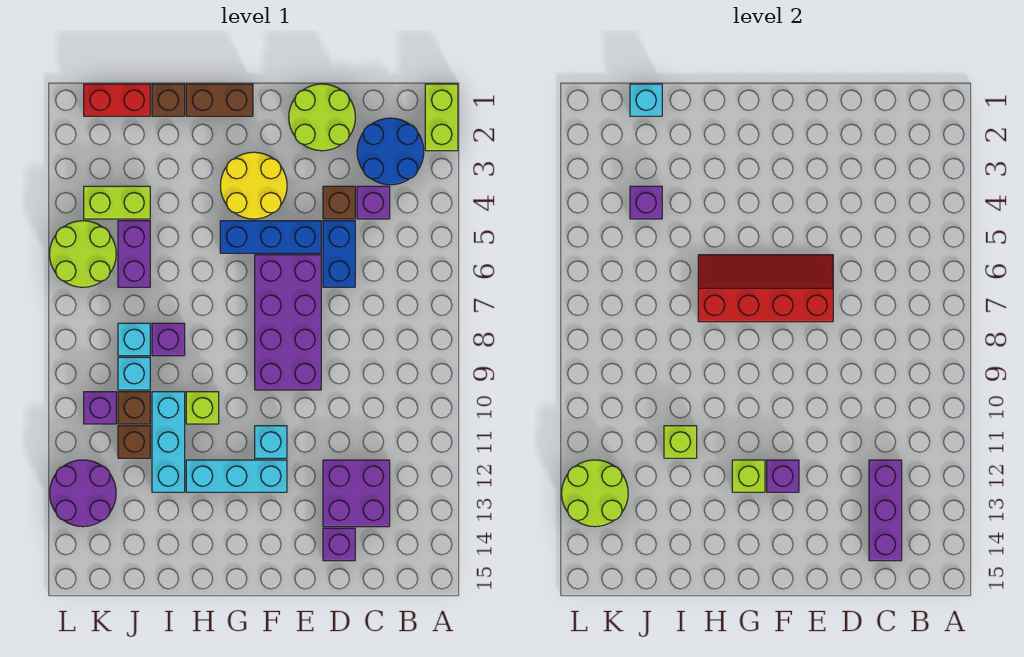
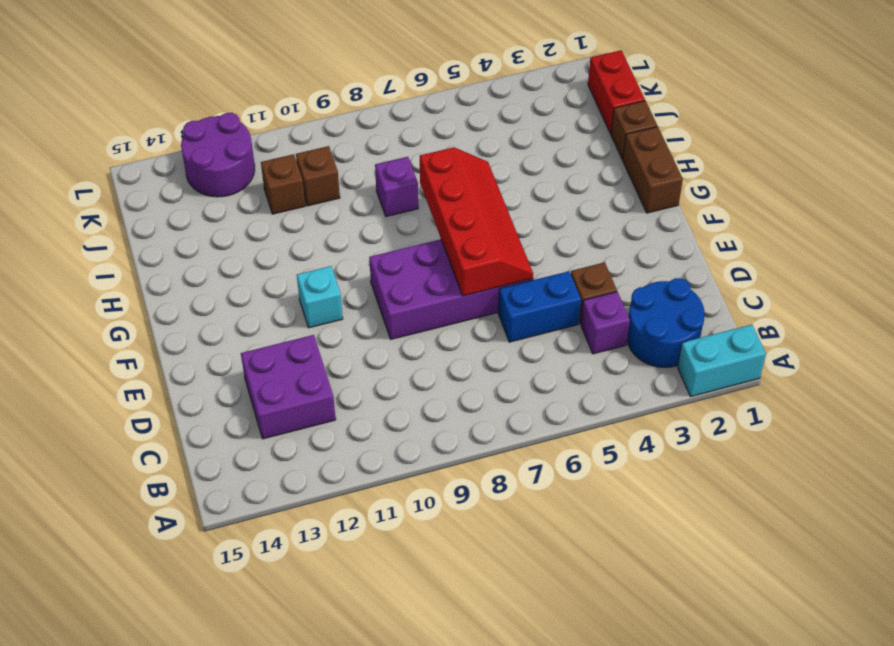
cyan brick A1:A2 level 1 -> lime brick A1:A2 level 1
none -> lime round brick D1:E2 level 1
none -> purple brick D14 level 1
none -> blue brick E5:G5 level 1
none -> yellow round brick F3:G4 level 1

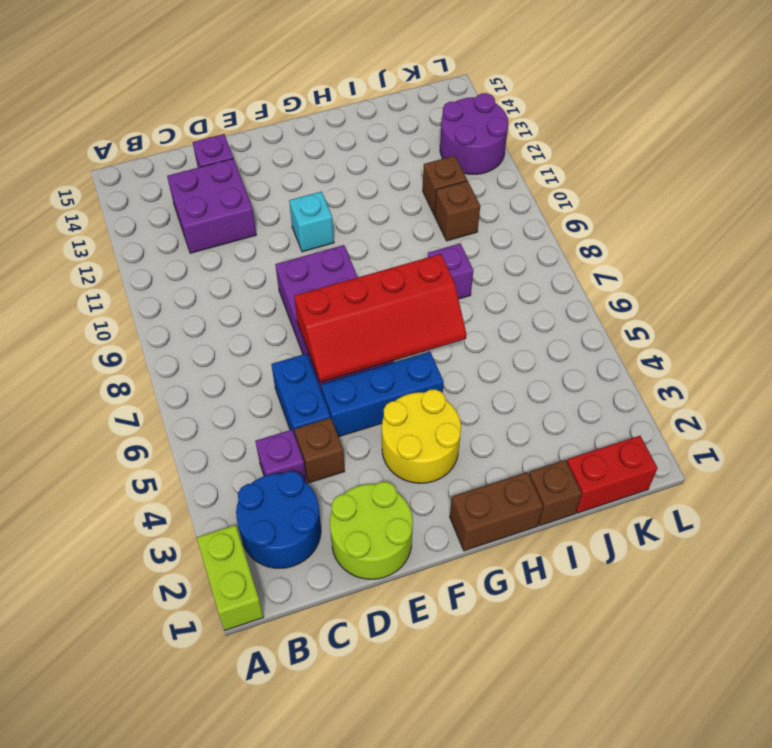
none -> cyan brick F12:H12 level 1
none -> lime brick H10 level 1
none -> cyan brick I10:I12 level 1
none -> lime brick J4:K4 level 1

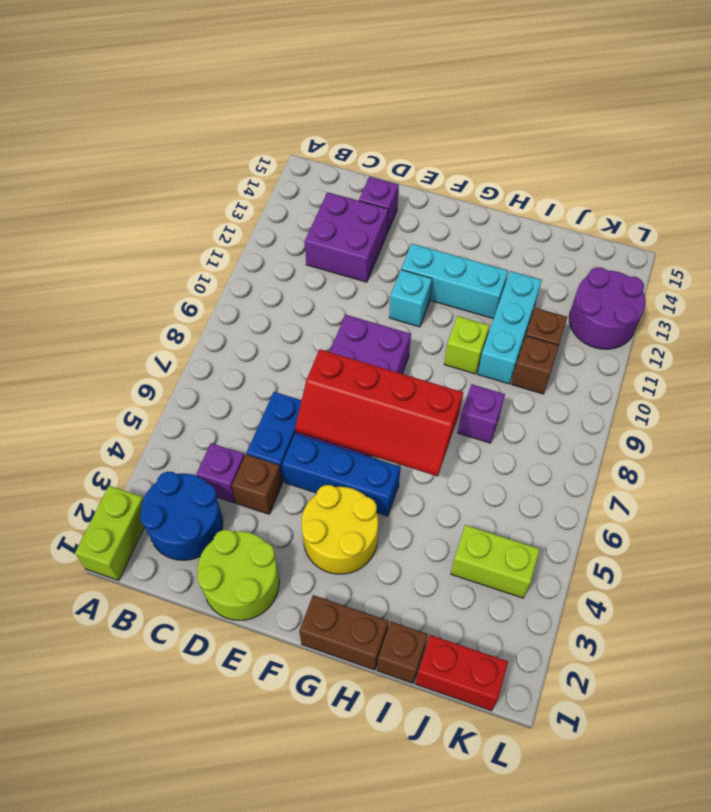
none -> purple brick J5:J6 level 1
none -> cyan brick J8 level 1
none -> cyan brick J9 level 1
none -> lime round brick K5:L6 level 1

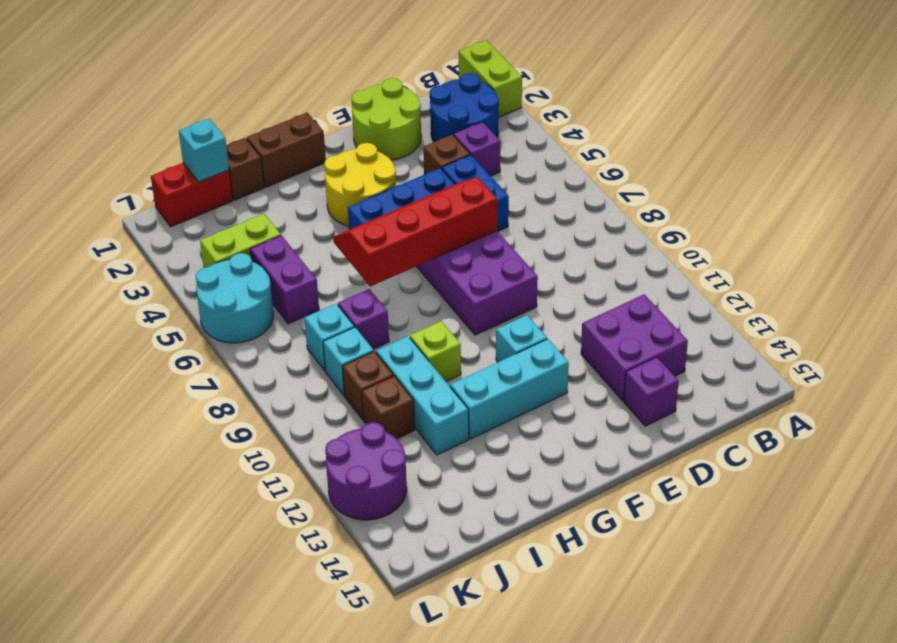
cyan round brick K5:L6 level 1 -> lime round brick K5:L6 level 1
none -> purple brick K10 level 1
none -> purple brick C12:C14 level 2
none -> purple brick F12 level 2
none -> lime brick G12 level 2

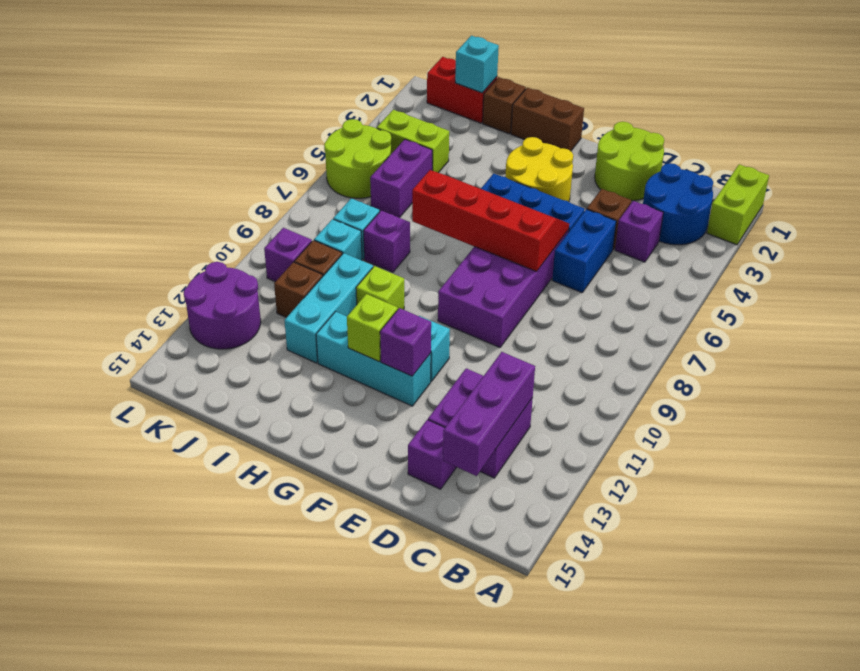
none -> lime brick I11 level 2
none -> purple brick J4 level 2
none -> lime round brick K12:L13 level 2

